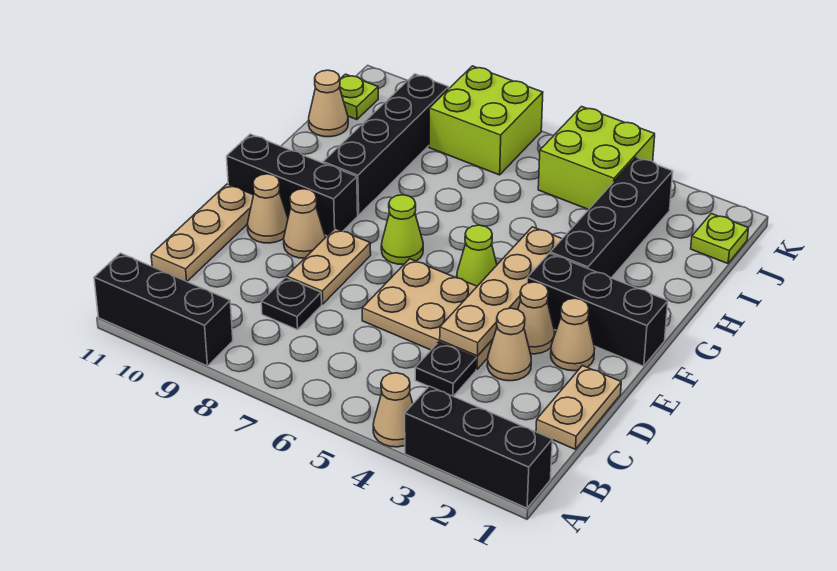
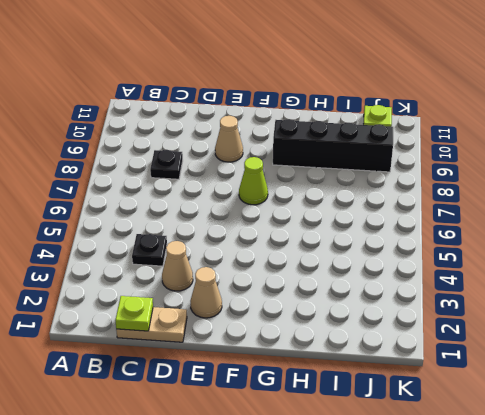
lime plate C1 level 2 -> lime plate J1 level 1
none -> black brick A1:A3 level 1
none -> tan cone A4 level 1
none -> black brick A9:A11 level 1

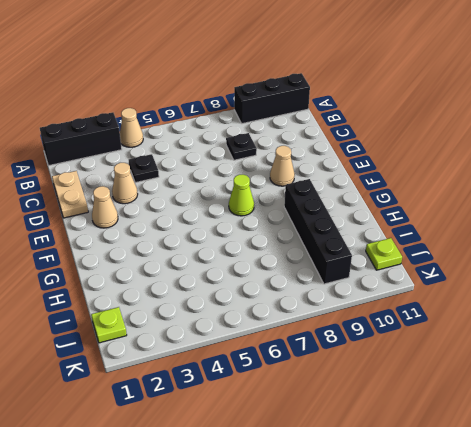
none -> tan plate C11:E11 level 1
none -> tan plate D4:E6 level 1
none -> tan plate D8:E8 level 1

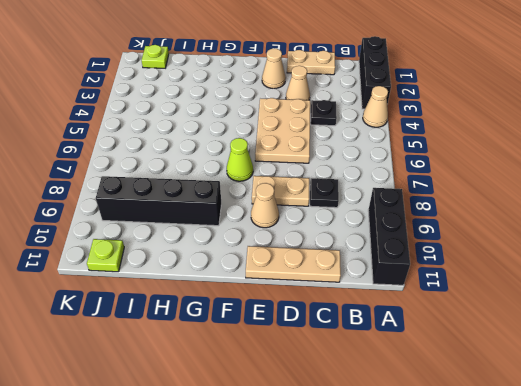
none -> tan cone E3 level 1
none -> tan cone E10 level 1
none -> black brick F1:F3 level 1

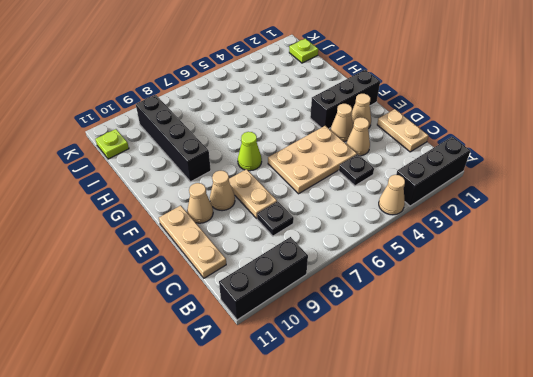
none -> lime cone F5 level 1
none -> black brick F9:F11 level 1
none -> black brick G3:J3 level 1

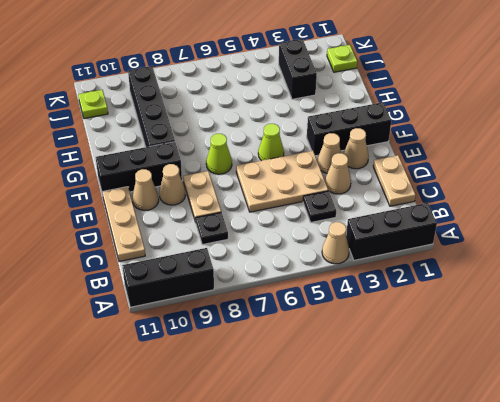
black brick I3:J3 level 1 -> black brick G3:J3 level 1
none -> tan cone I11 level 1
none -> lime brick J4:K5 level 1
none -> lime brick J7:K8 level 1

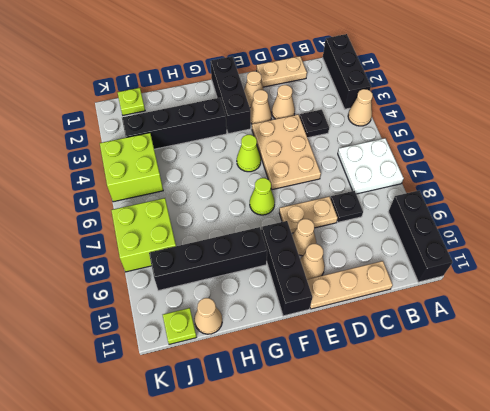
white plate A6:B7 level 1 -> none
none -> tan plate D4:G4 level 2

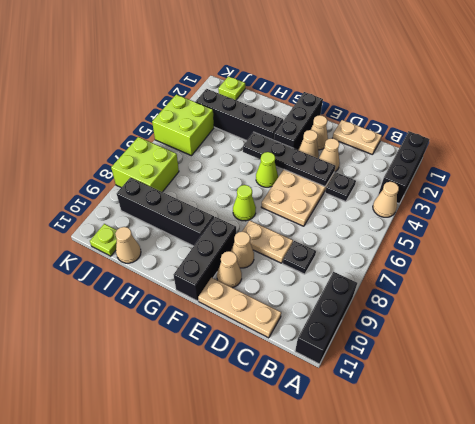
black plate D4:G4 level 2 -> tan plate D4:G4 level 2

